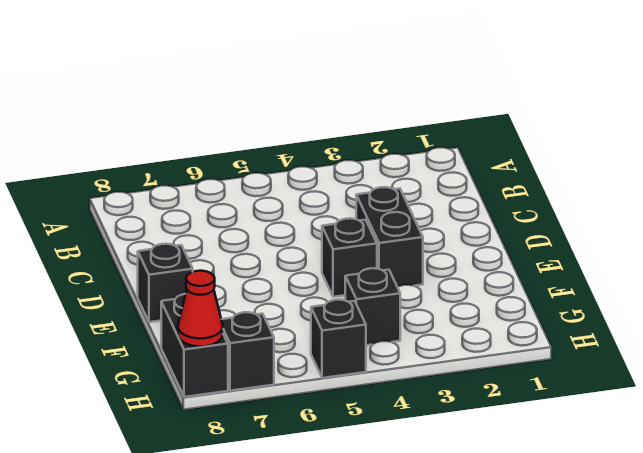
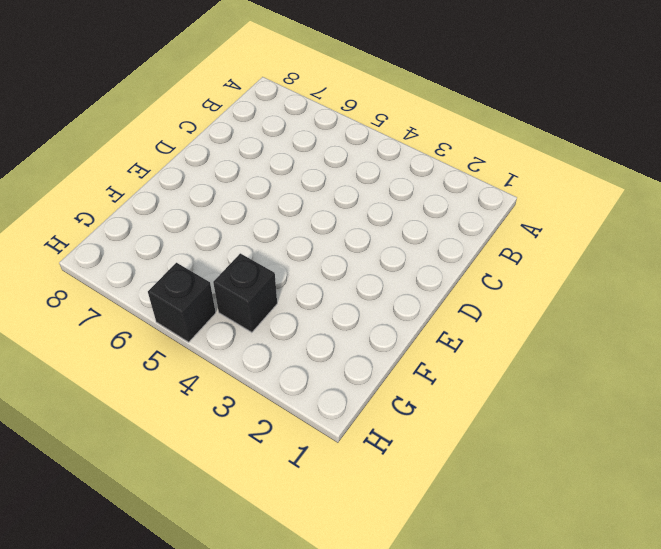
none -> black brick D3:E3 level 1
none -> black brick E4 level 1

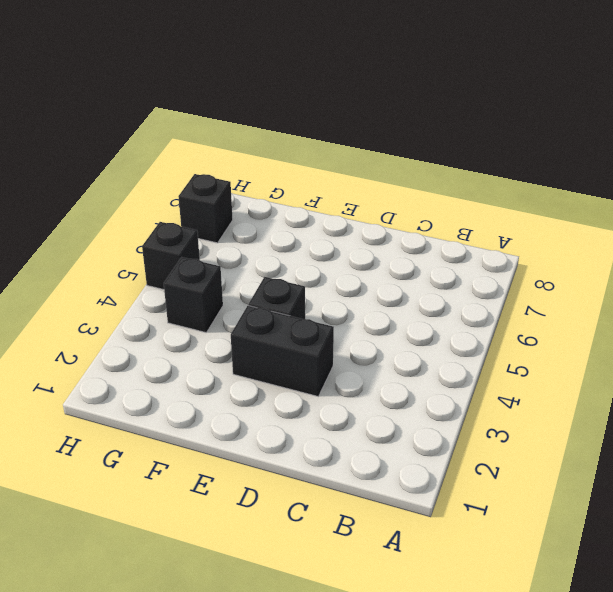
none -> black brick E8 level 1
none -> black brick G8:H8 level 1

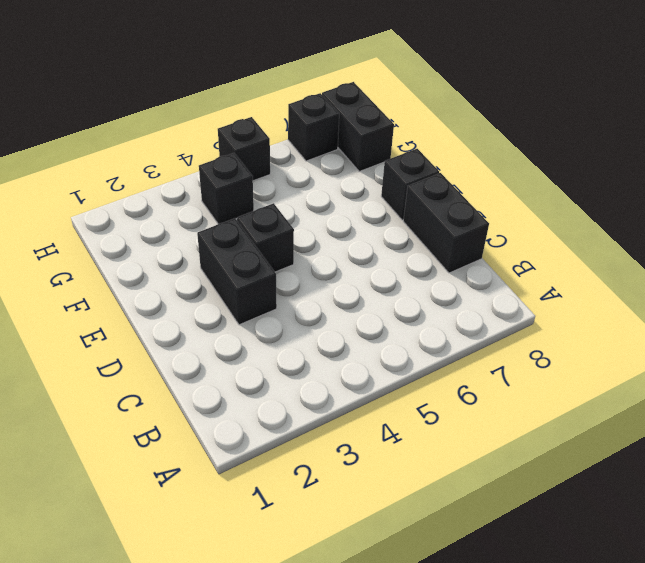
black brick C8:D8 level 1 -> none
none -> red cone H8 level 2

